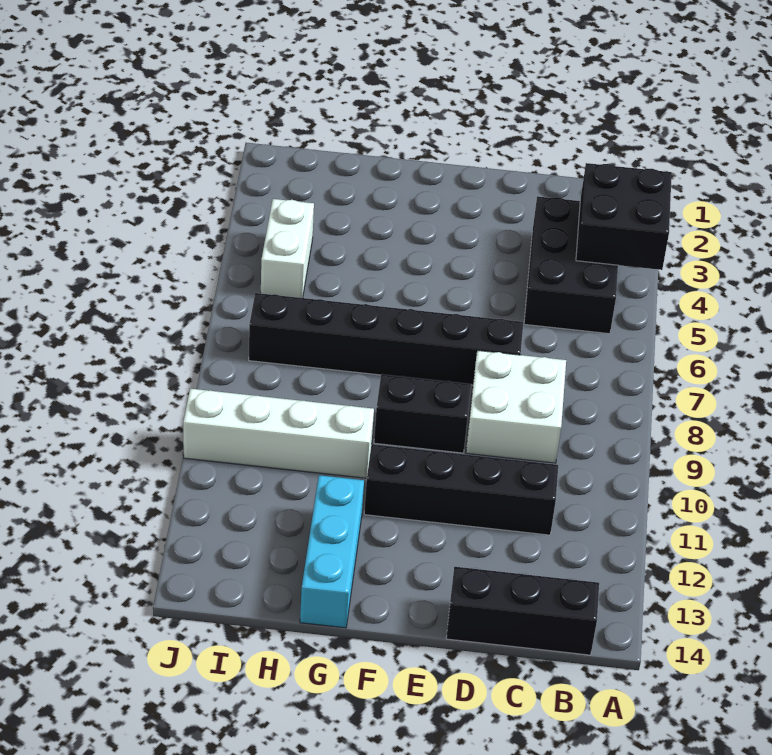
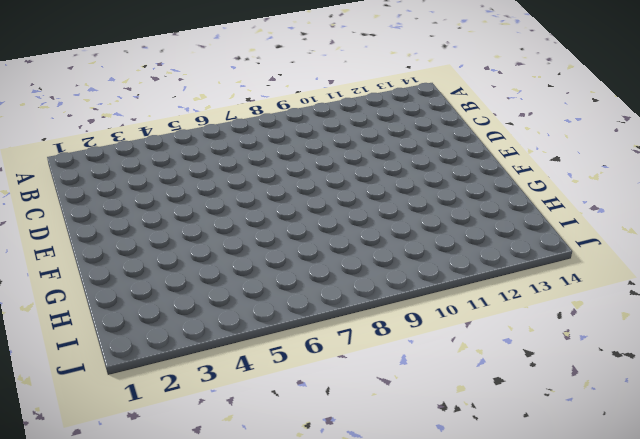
none -> black brick B3:C5 level 1
none -> black brick B14:D14 level 1

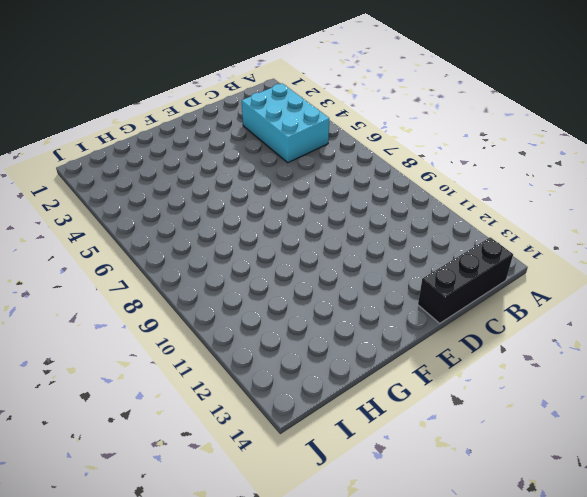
cyan brick B3:C5 level 1 -> black brick B3:C5 level 1
none -> white brick C8:D9 level 1
none -> black brick C11:F11 level 1

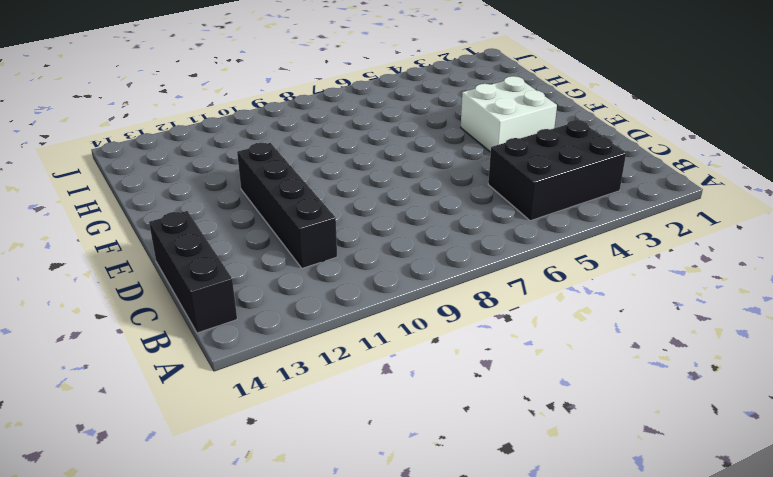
white brick E3:F4 level 1 -> white brick C8:D9 level 1
none -> black brick D7:I7 level 1
none -> black brick E9:F9 level 1

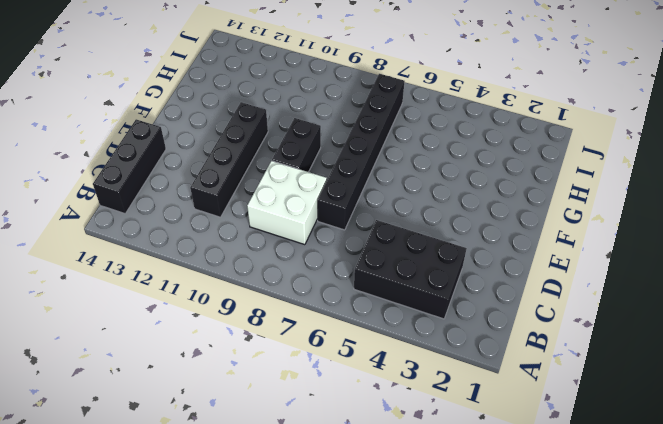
none -> white brick G10:J10 level 1
none -> cyan brick G12:G14 level 1

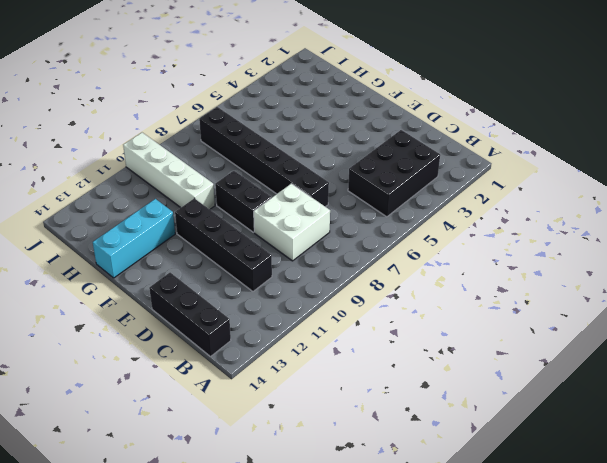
none -> white brick I4:I5 level 1
none -> black brick A3:B4 level 2

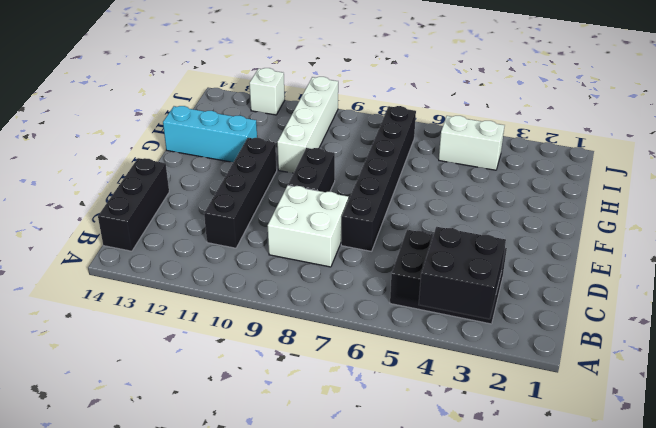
white brick J12 level 1 -> none

